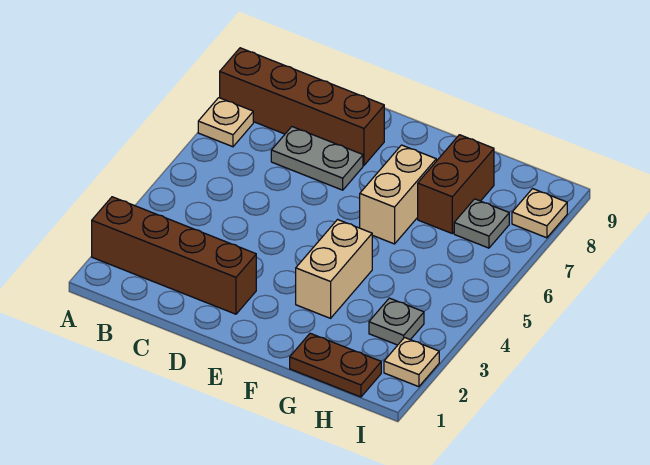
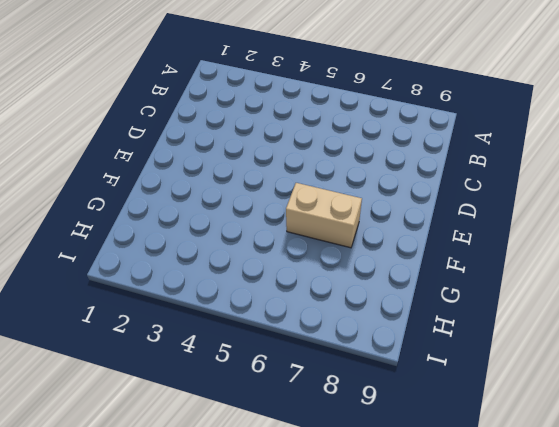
none -> brown brick A2:D2 level 1
none -> tan plate A7 level 1
none -> brown brick A8:D8 level 1

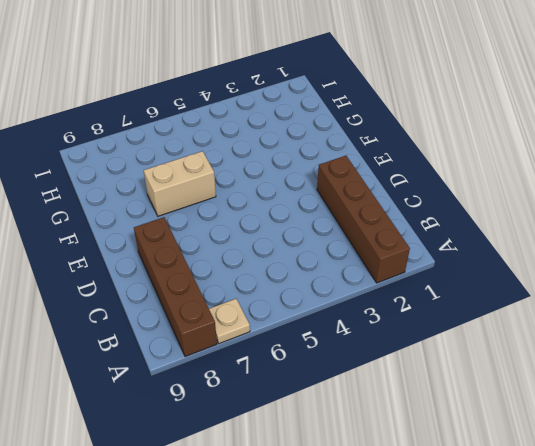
none -> grey plate C7:D7 level 1
none -> tan brick F3:F4 level 1
none -> brown plate G1:H1 level 1

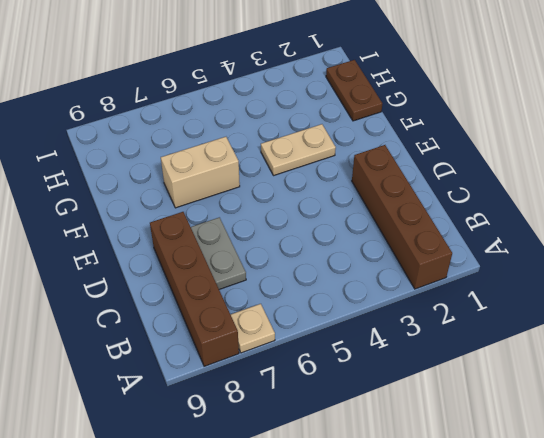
tan plate F3:F4 level 1 -> tan brick F3:F4 level 1
none -> brown brick G7:G8 level 1
none -> grey plate H3 level 1
none -> grey plate H7 level 1

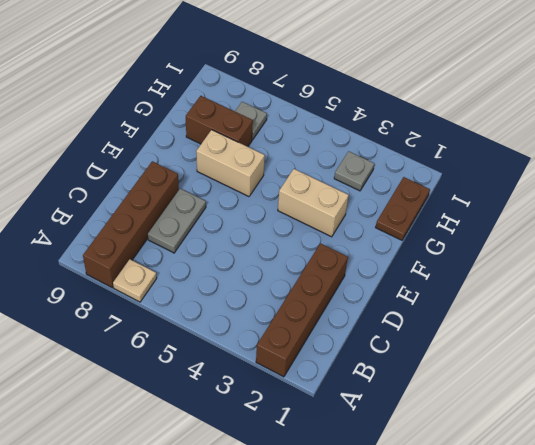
none -> tan plate I2 level 1
none -> tan plate I8 level 1

